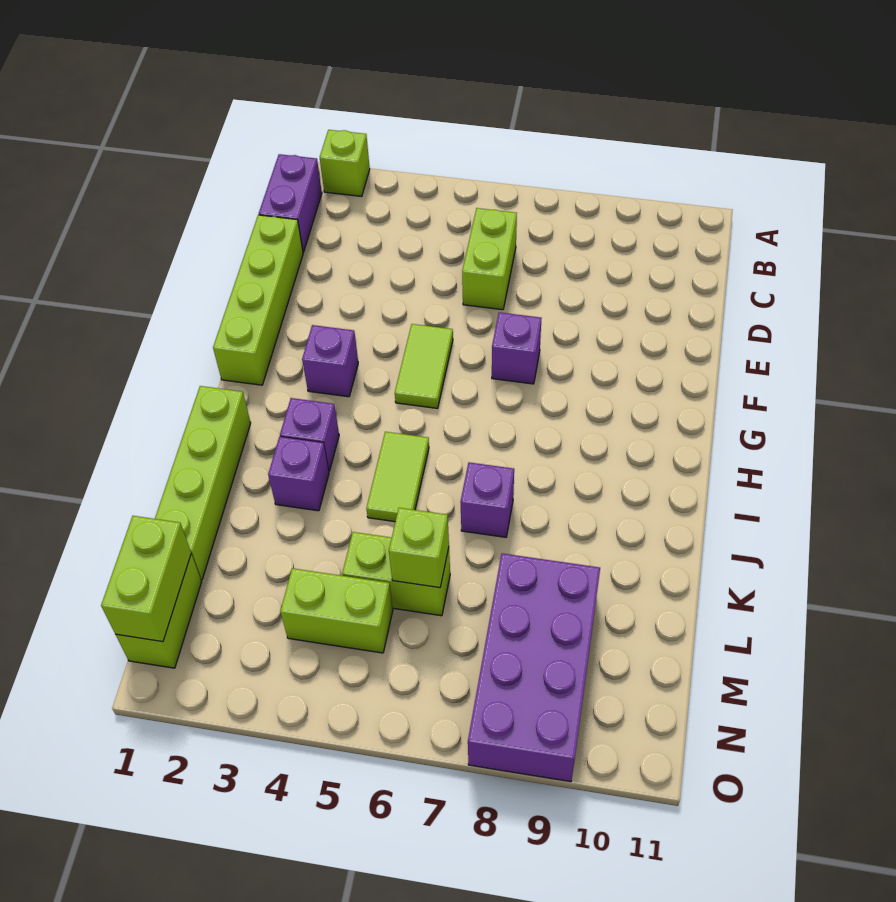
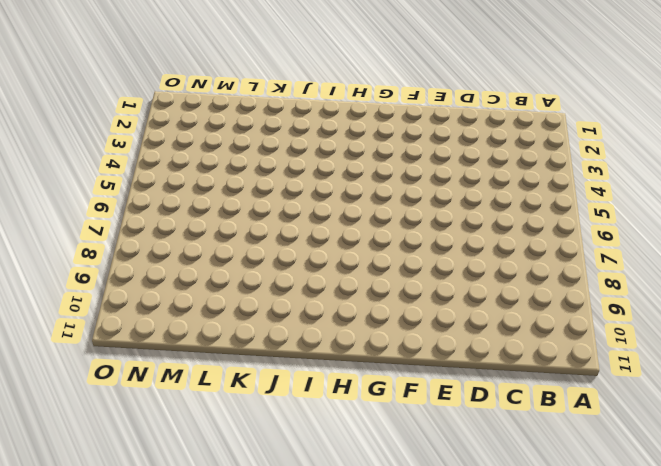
none -> lime brick A2 level 1
none -> purple brick B1:C1 level 1
none -> lime brick C6:D6 level 1

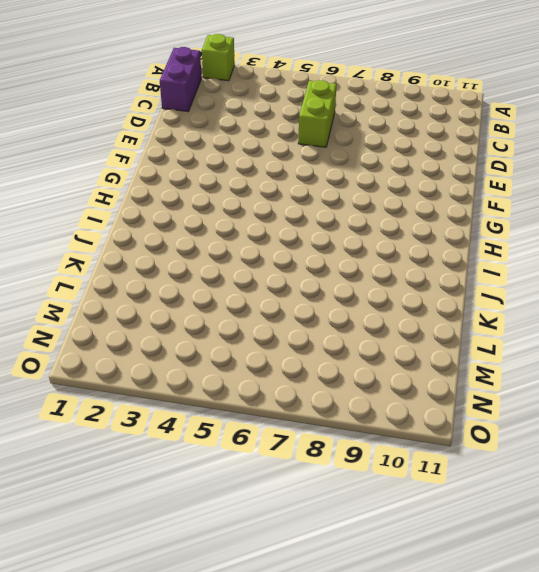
none -> lime brick D1:G1 level 1
none -> lime tile F5:G5 level 1
none -> purple brick F7 level 1

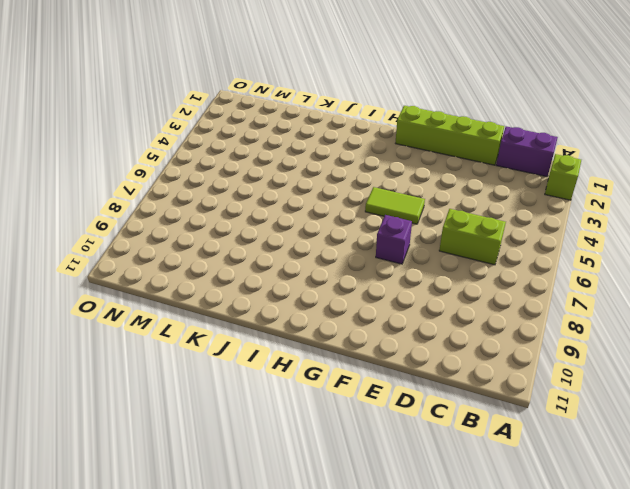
none -> purple brick G3 level 1
none -> lime brick I1:L1 level 1
none -> purple brick I3 level 1

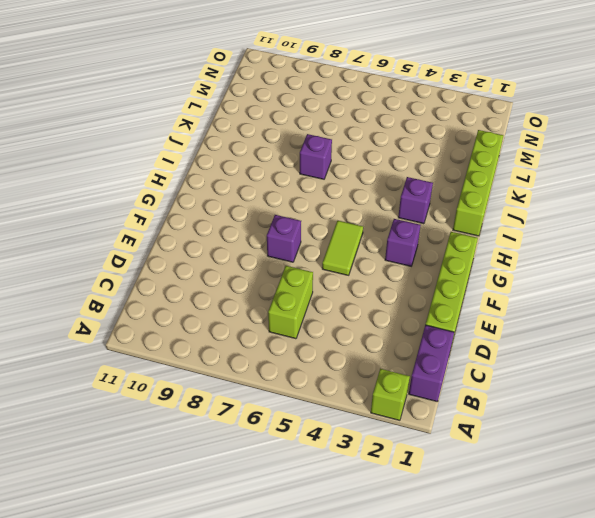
none -> lime tile I5:J5 level 1
none -> purple brick J3 level 1
none -> lime brick L5:L6 level 1

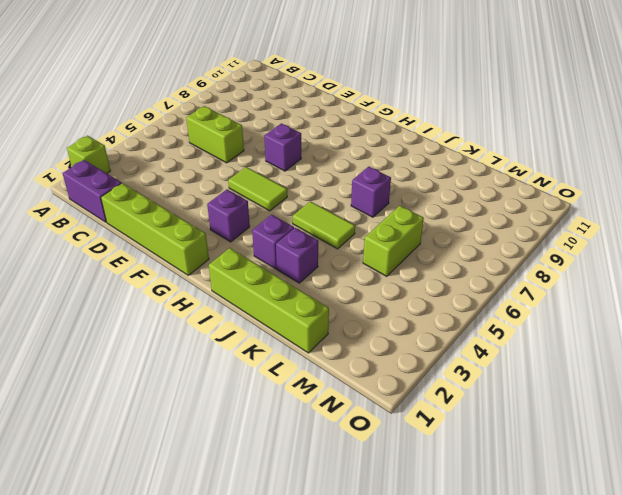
none -> purple brick L8:O9 level 1
none -> lime brick M1:N1 level 1
none -> lime brick M4:M5 level 1

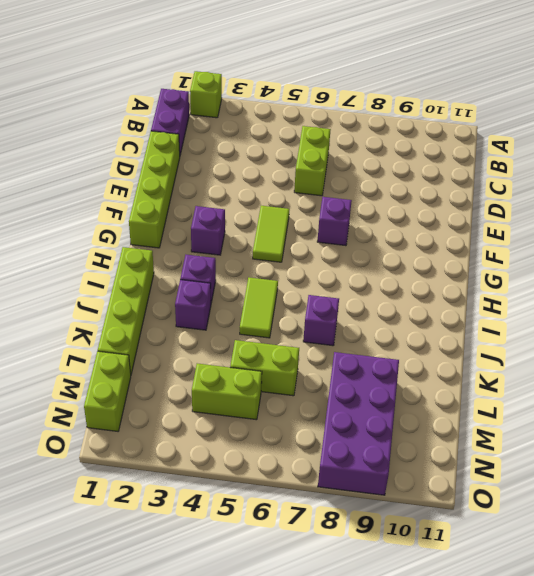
none -> lime brick L6 level 2
none -> lime brick M1:N1 level 2

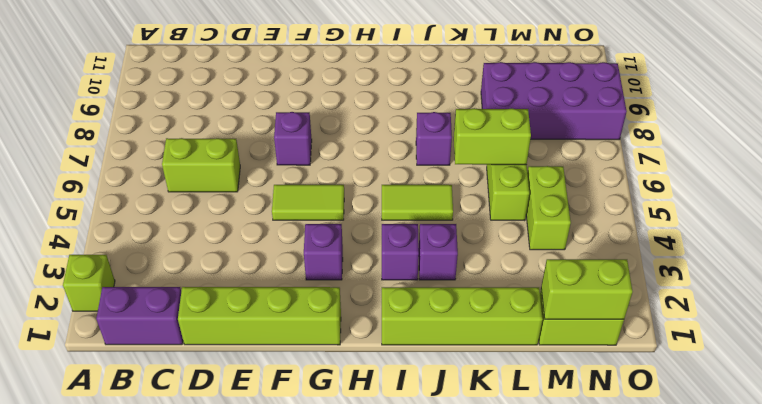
lime brick K6:L6 level 2 -> lime brick L6 level 2

